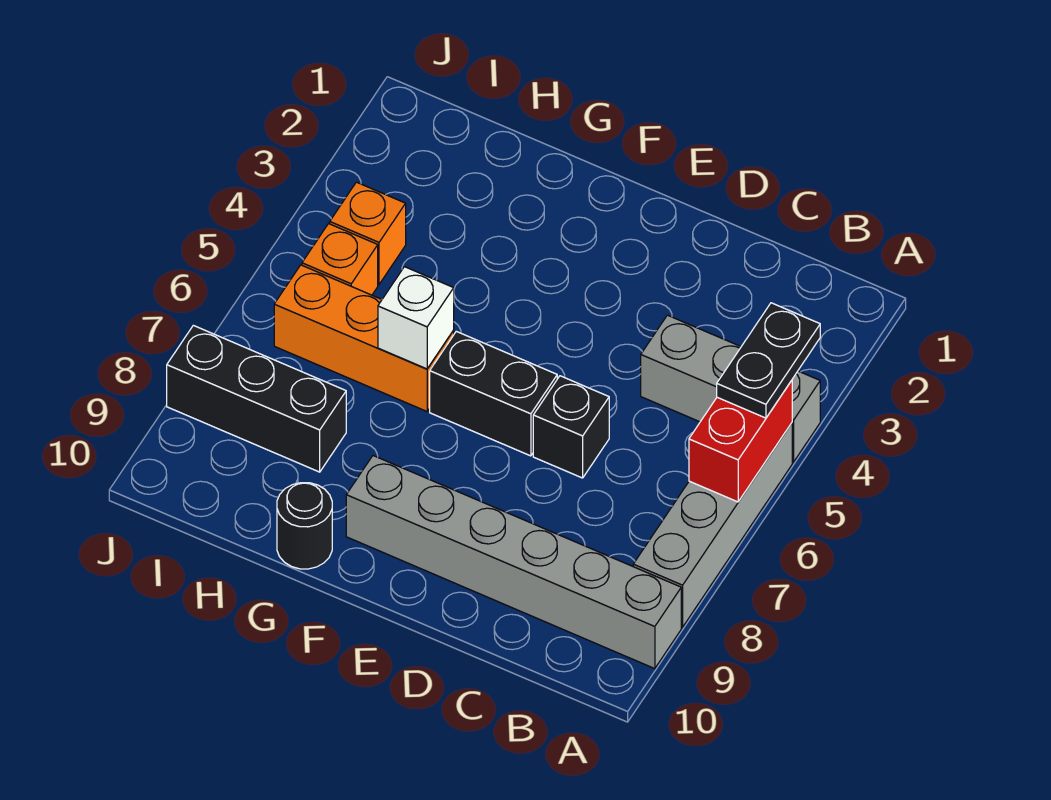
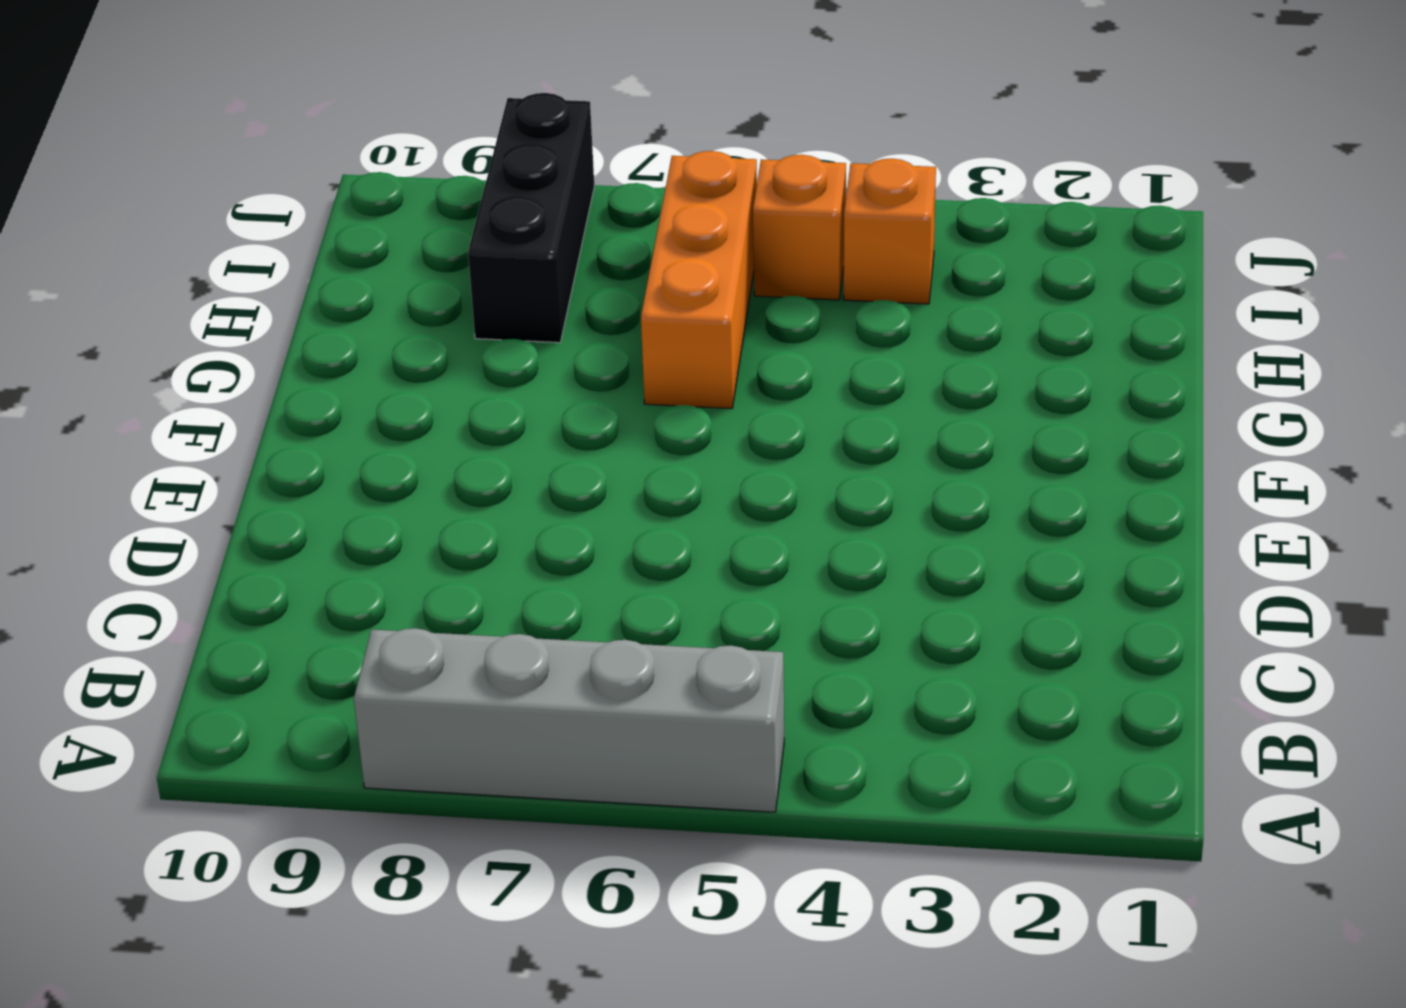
none -> grey brick A4:C4 level 1
none -> grey brick A9:F9 level 1
none -> black brick D6 level 1

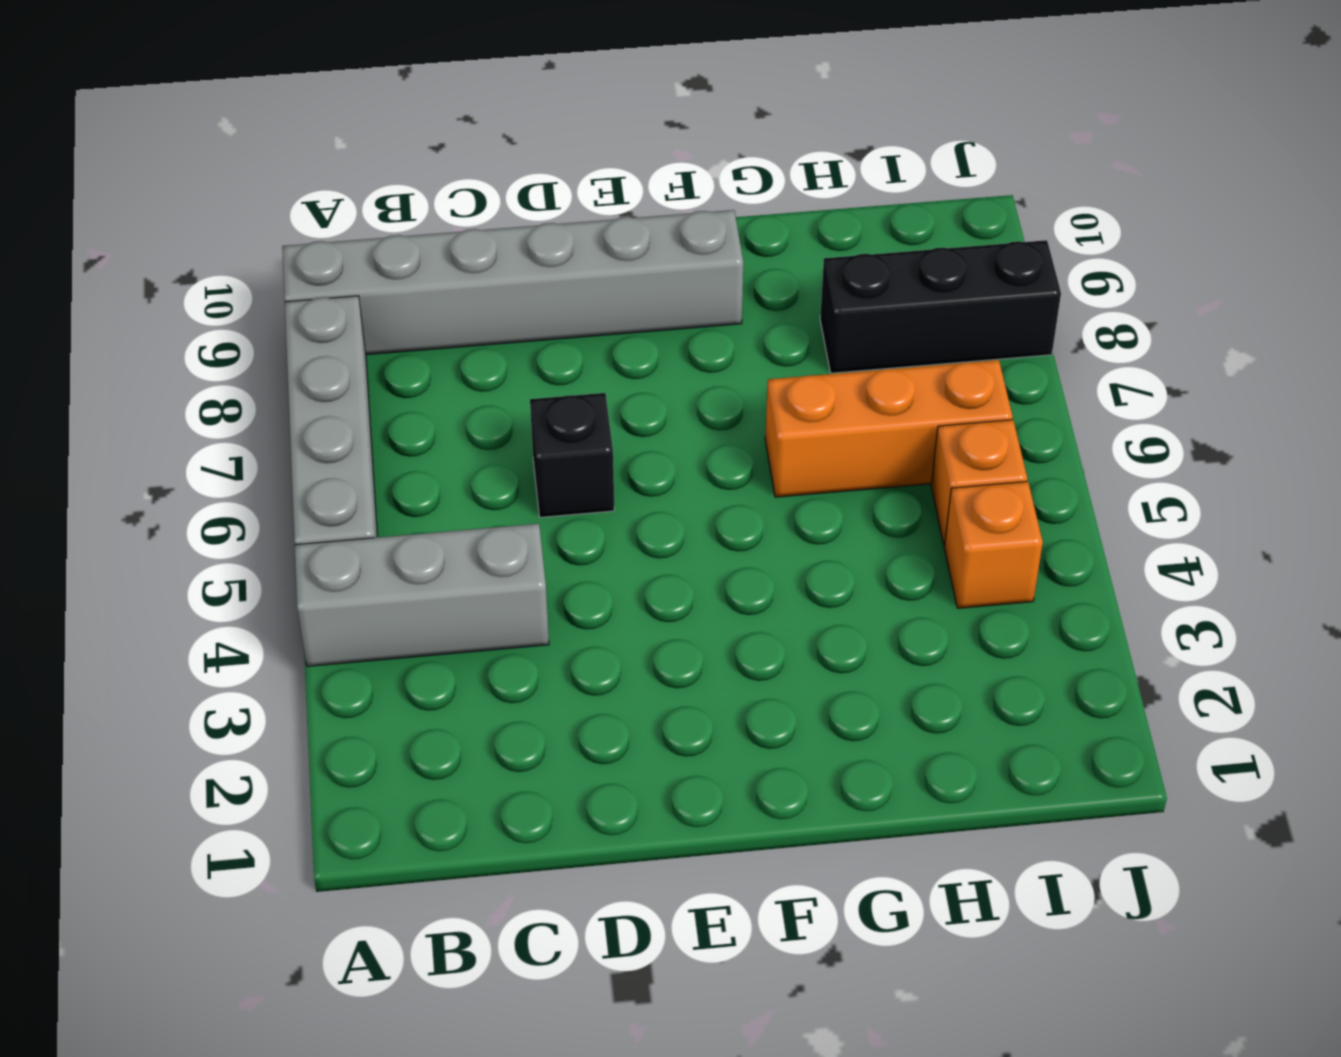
none -> black brick E6:F6 level 1
none -> black round brick G10 level 1
none -> red brick A5:A6 level 2

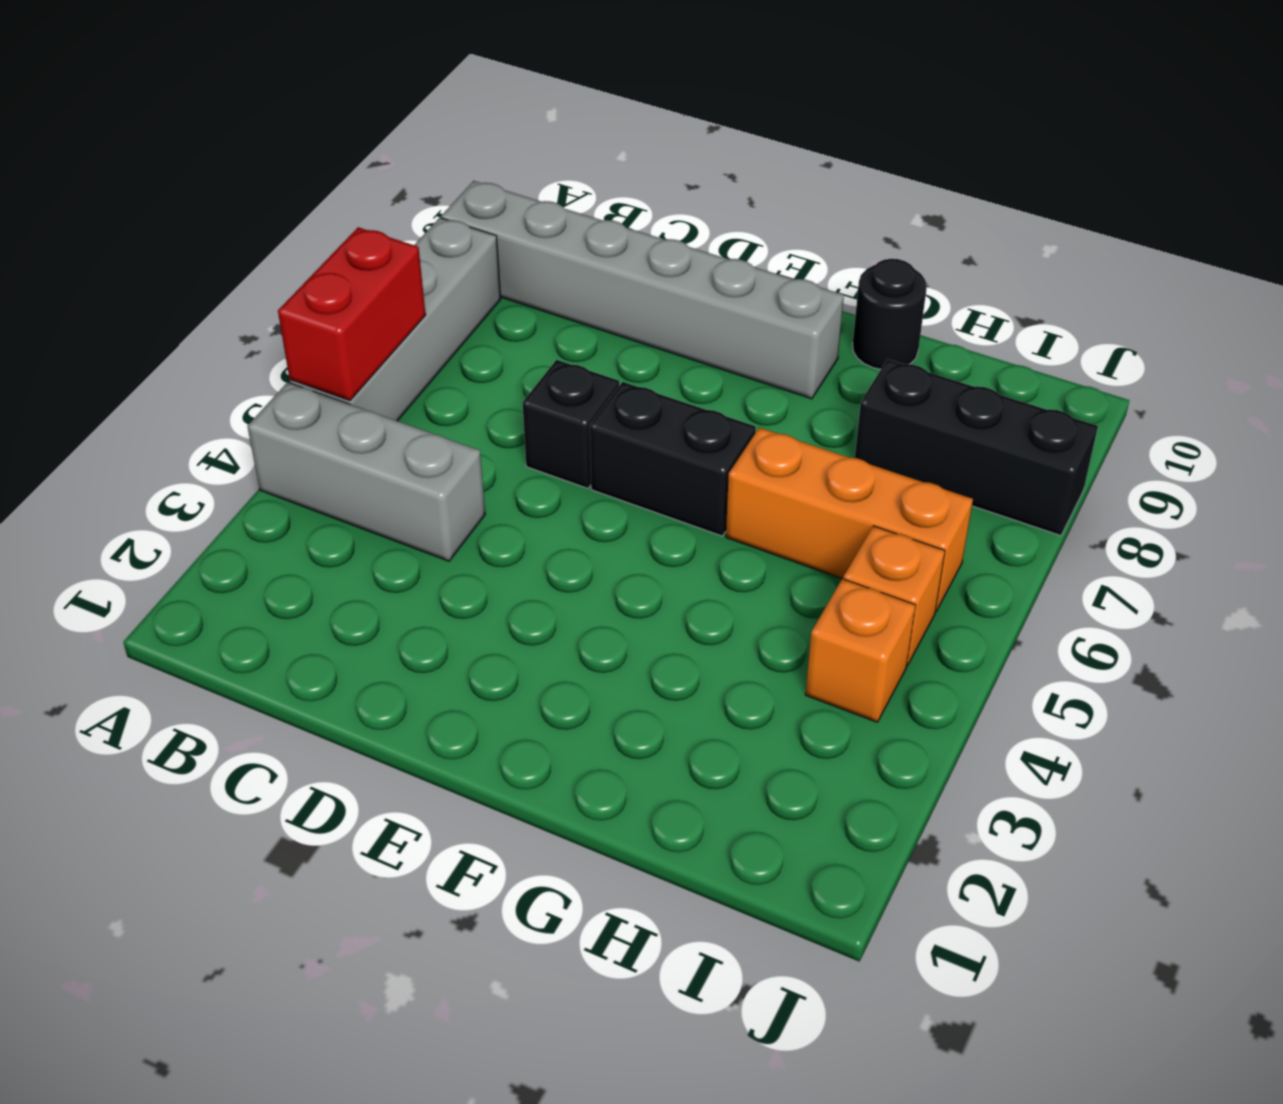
none -> white brick G6 level 2
none -> black plate A4:A5 level 3

